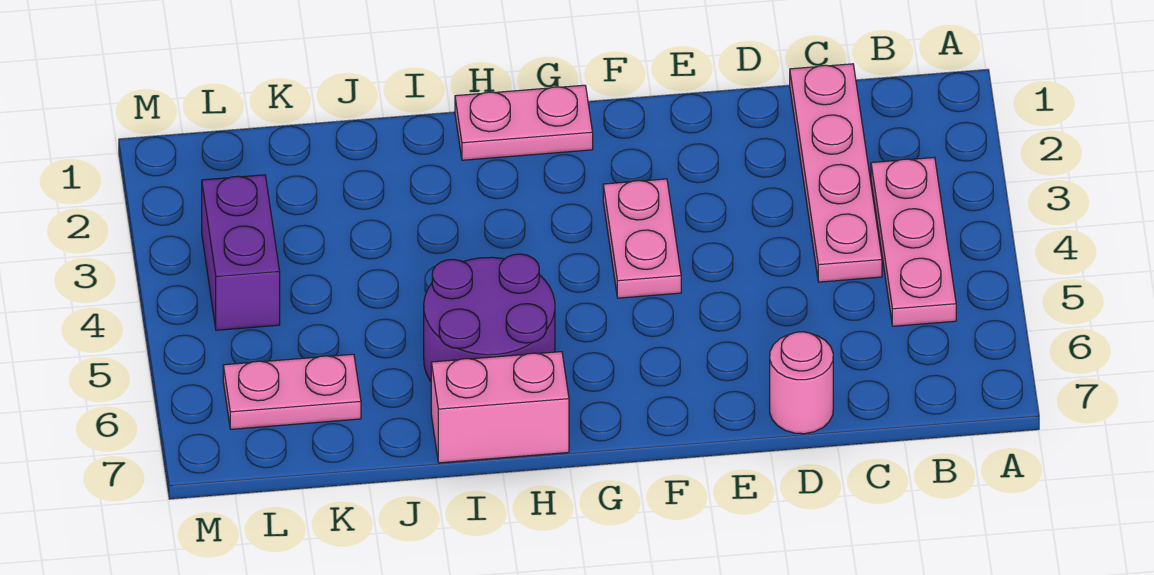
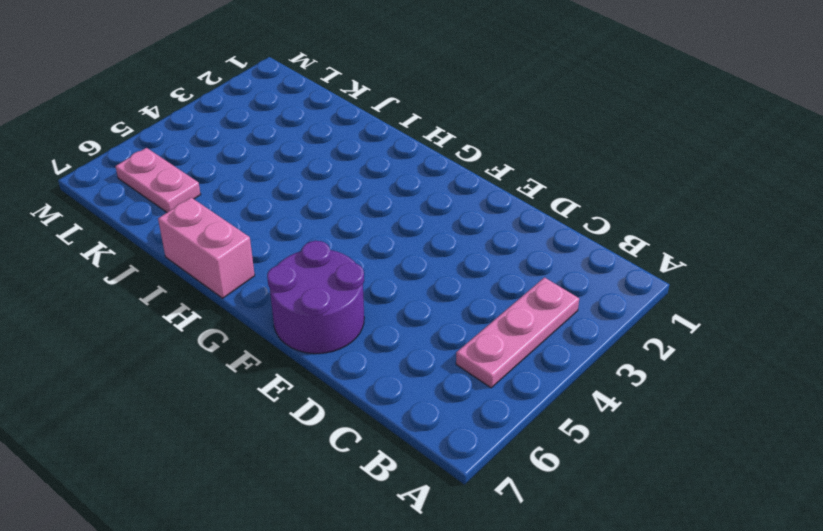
purple round brick E6:F7 level 1 -> purple round brick H5:I6 level 1
none -> pink plate C1:C4 level 1
none -> pink round brick D7 level 1

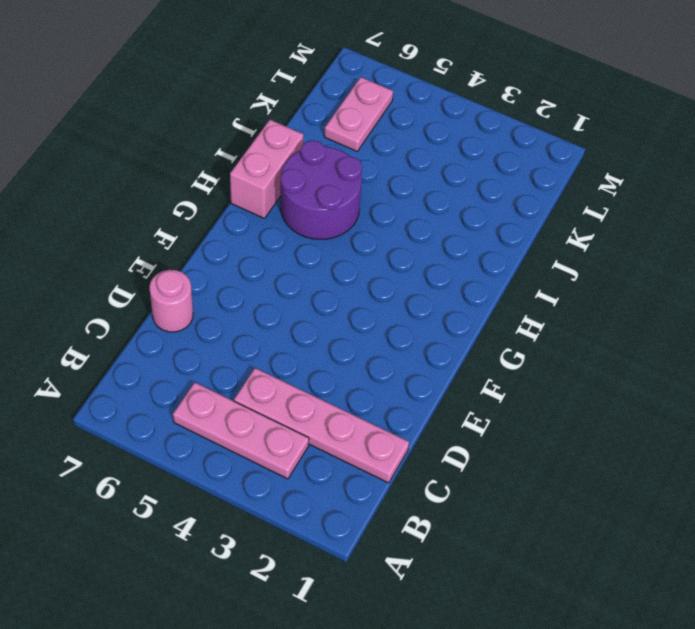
none -> pink plate F3:F4 level 1
none -> pink plate G1:H1 level 1

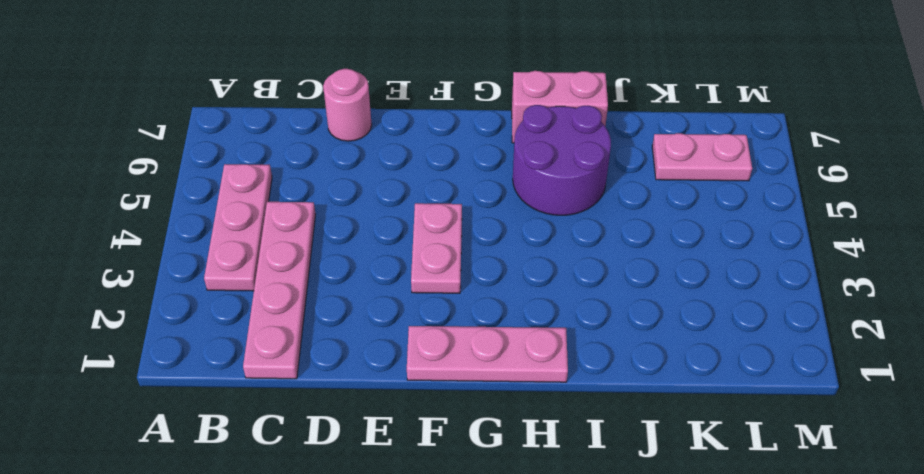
pink plate F1:H1 level 1 -> pink plate G1:H1 level 1
none -> purple brick L3:L4 level 1

